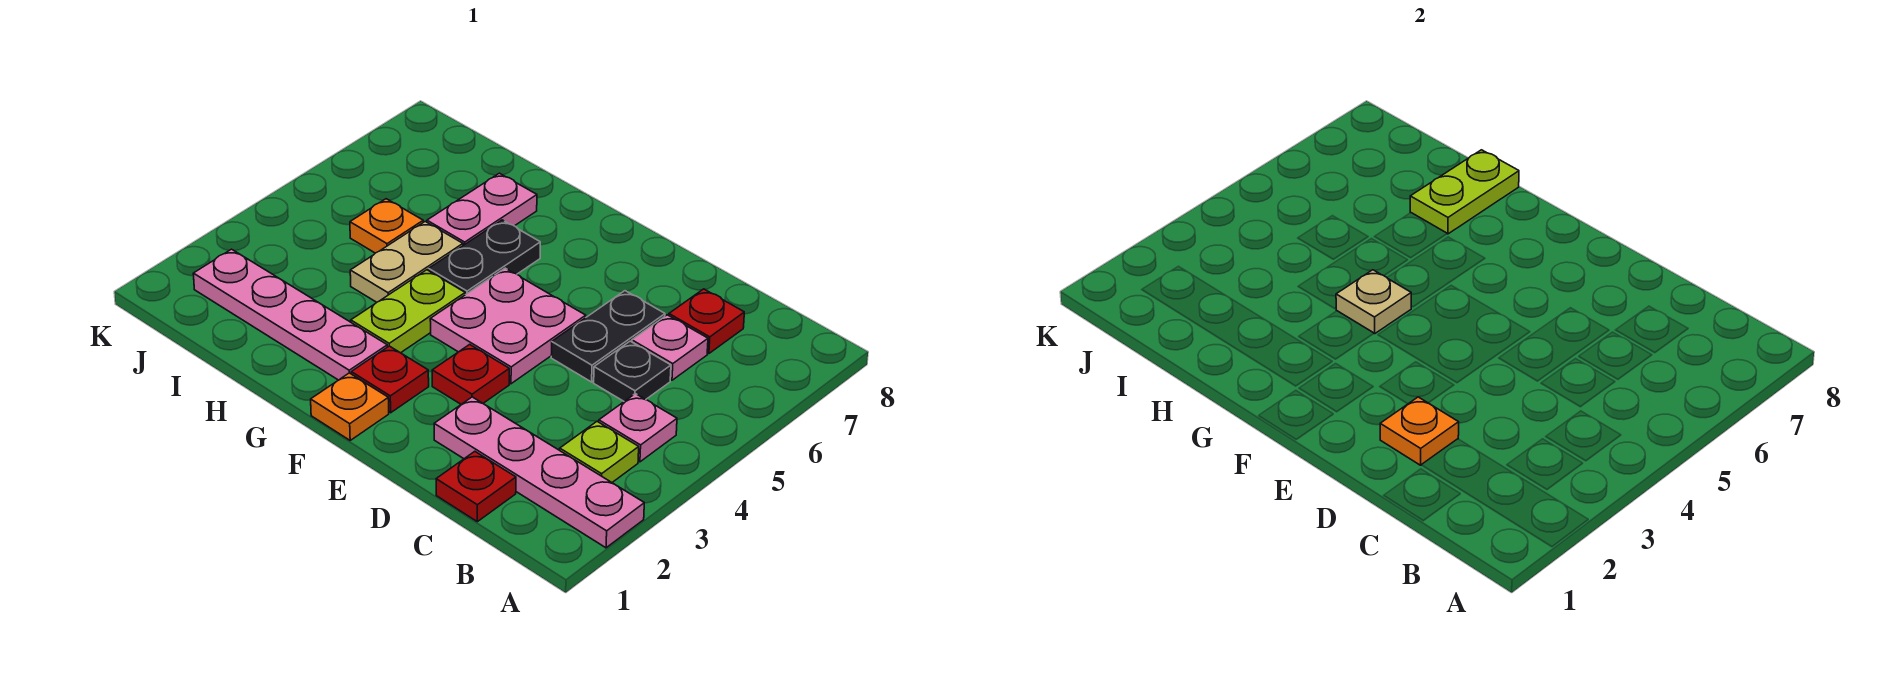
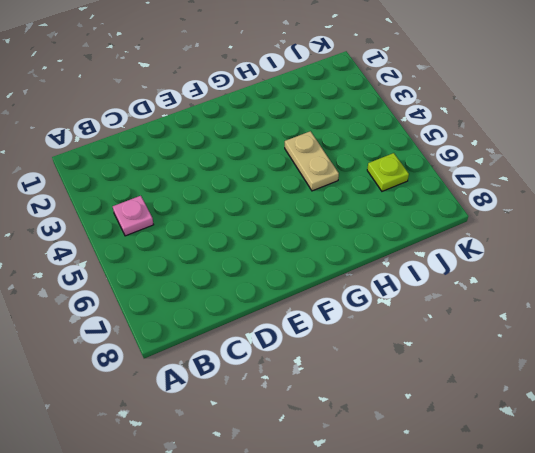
lime plate J6 level 1 -> lime plate B3 level 1
none -> pink plate A2:D2 level 1
none -> red plate C1 level 1
none -> black plate C5 level 1

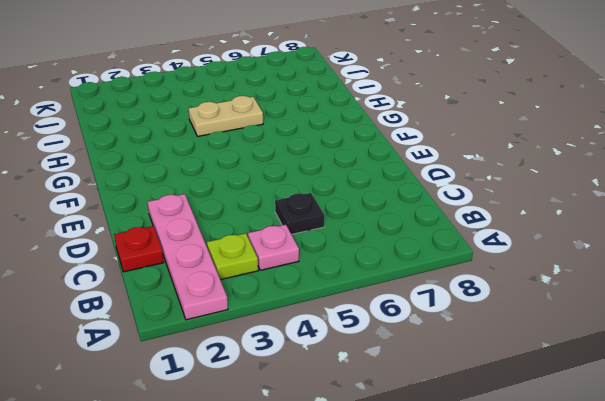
none -> pink plate C6 level 1
none -> red plate C7 level 1
none -> black plate D5:D6 level 1

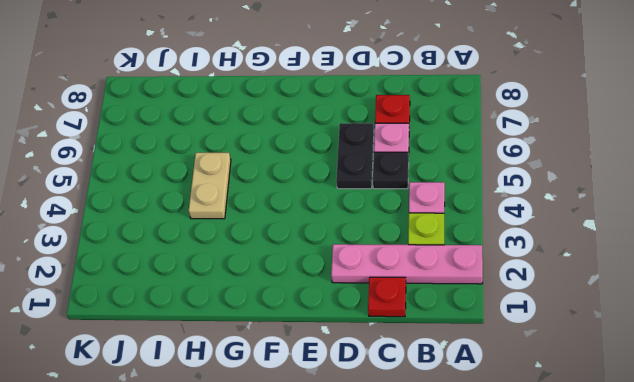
none -> red plate E3 level 1
none -> pink plate E4:F5 level 1
none -> orange plate F1 level 1

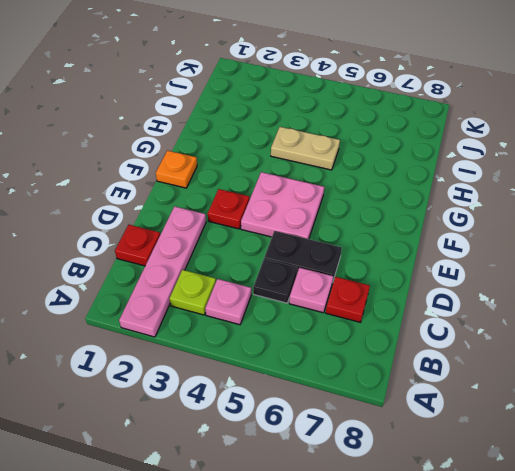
none -> red plate F2 level 1
none -> pink plate G2:J2 level 1
none -> lime plate G3:G4 level 1

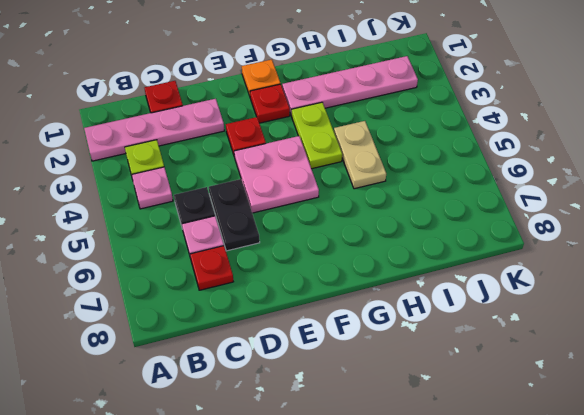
none -> black plate G5:G6 level 1
none -> pink plate H6:H7 level 1
none -> orange plate I5 level 1

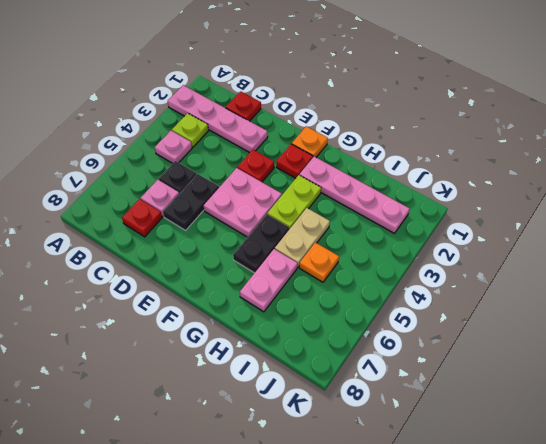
none -> orange plate D2 level 2
none -> tan plate G4 level 2
none -> lime plate H7:H8 level 2

